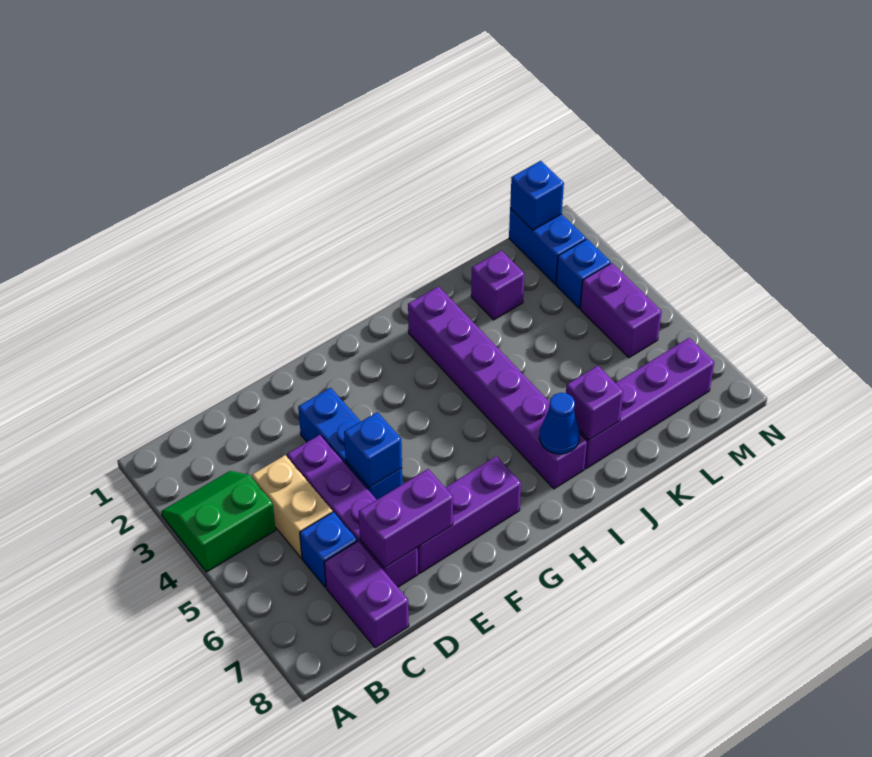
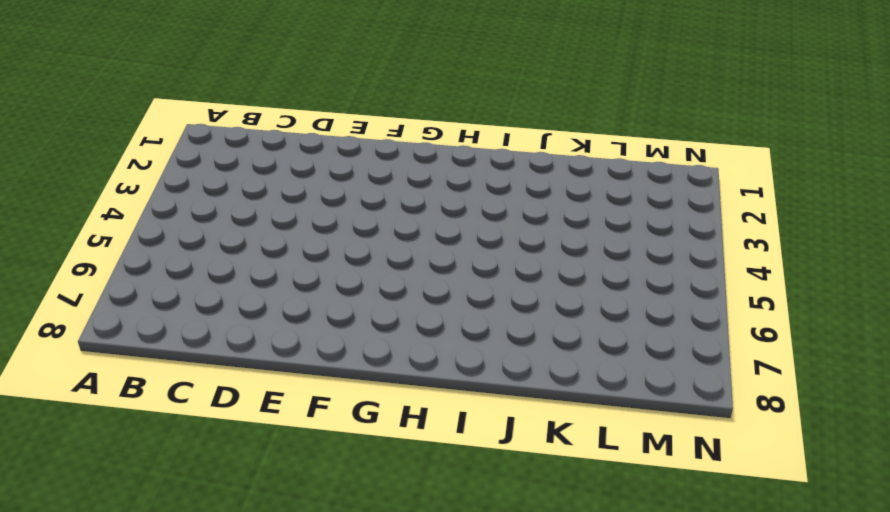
none -> green slope A3:B4 level 1 top 4
none -> tan brick C4:C5 level 1
none -> blue brick C6 level 1

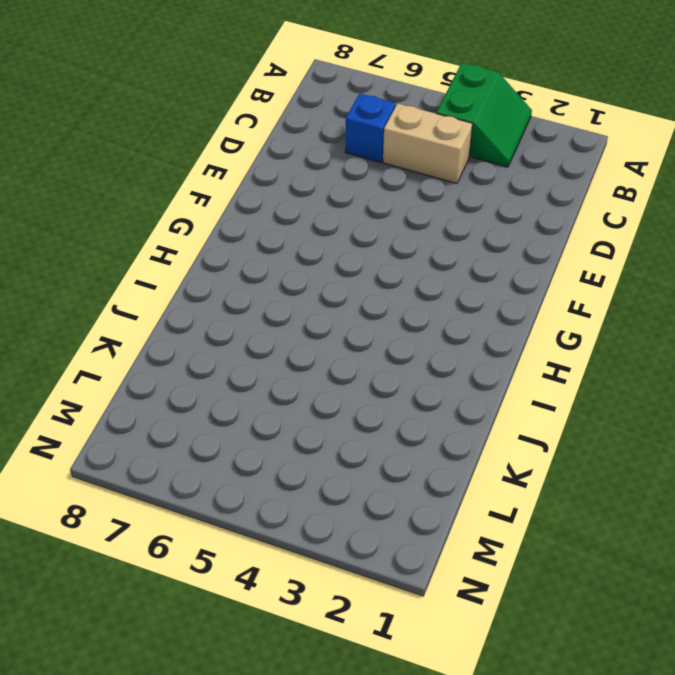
none -> purple brick C7:C8 level 1
none -> purple brick D4:D7 level 1
none -> blue brick E3:E5 level 1

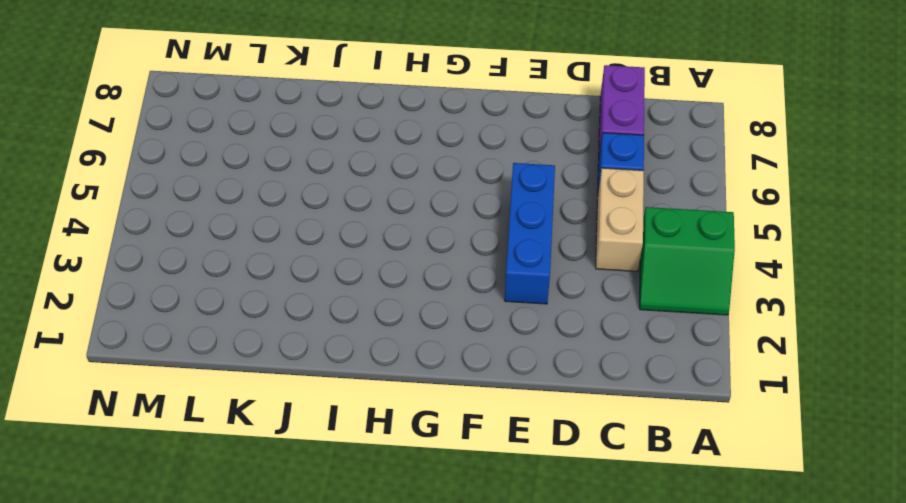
none -> purple brick D4:D7 level 1
none -> purple brick E7:G7 level 1
none -> purple brick I2:I7 level 1

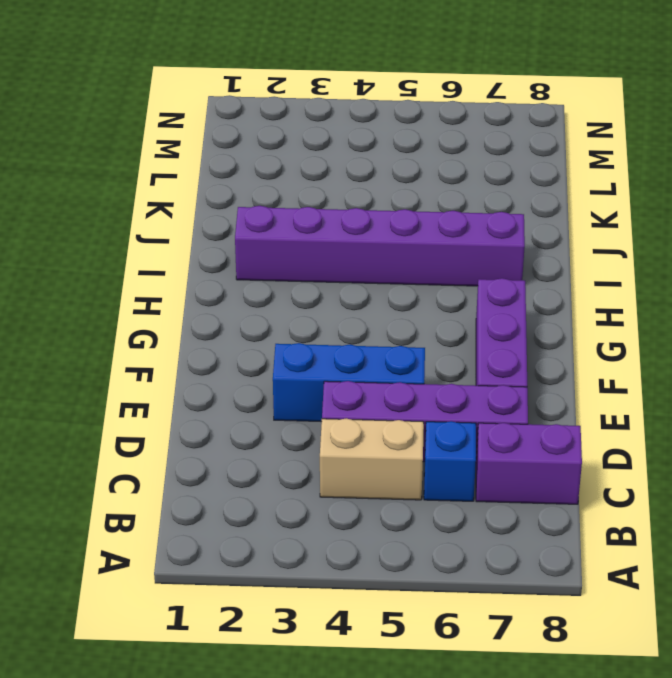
none -> green slope A3:B4 level 1 top 4
none -> purple brick J7:M7 level 1
none -> purple brick K2 level 1

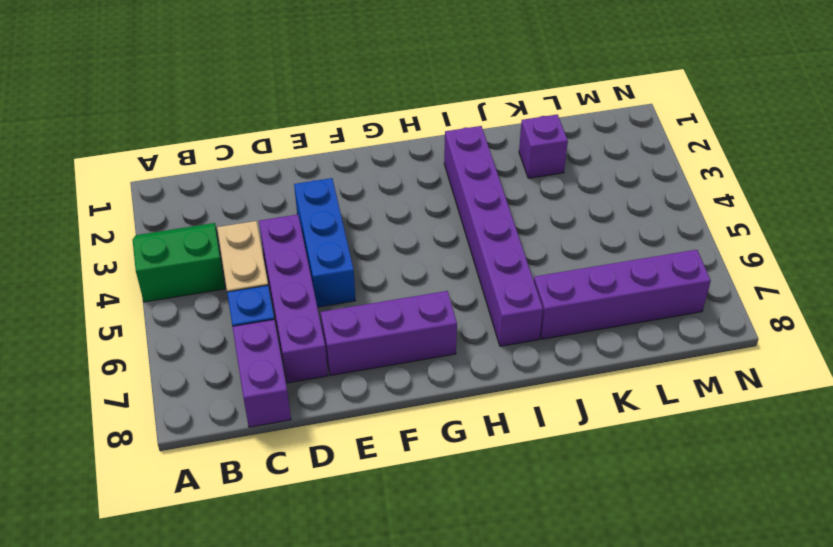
none -> blue brick M1:M2 level 1
none -> blue brick M3 level 1
none -> purple brick M4:M5 level 1

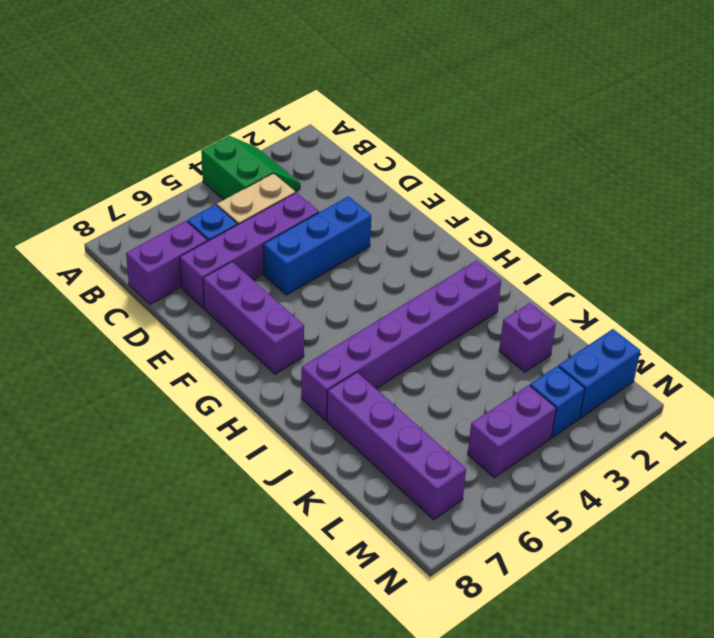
none -> purple brick D7:E7 level 2
none -> blue brick E5 level 2
none -> blue cone I7 level 2

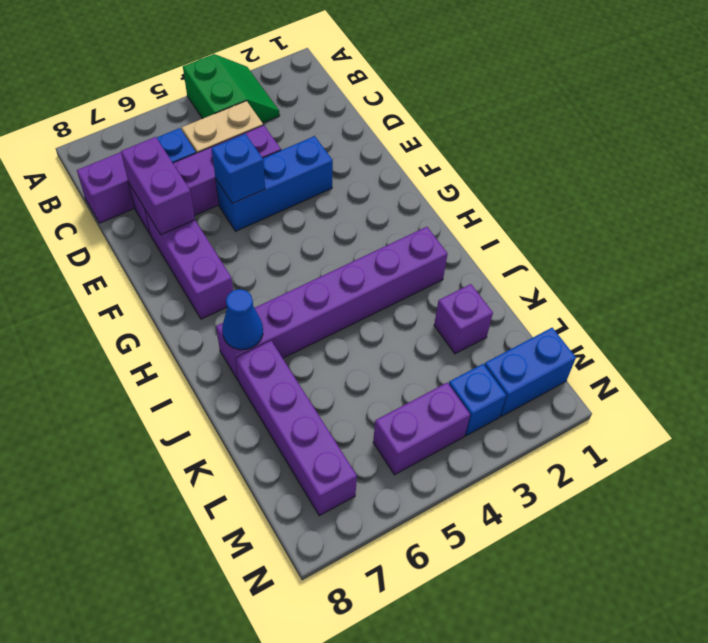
none -> purple brick J7 level 2
none -> blue brick M1 level 2

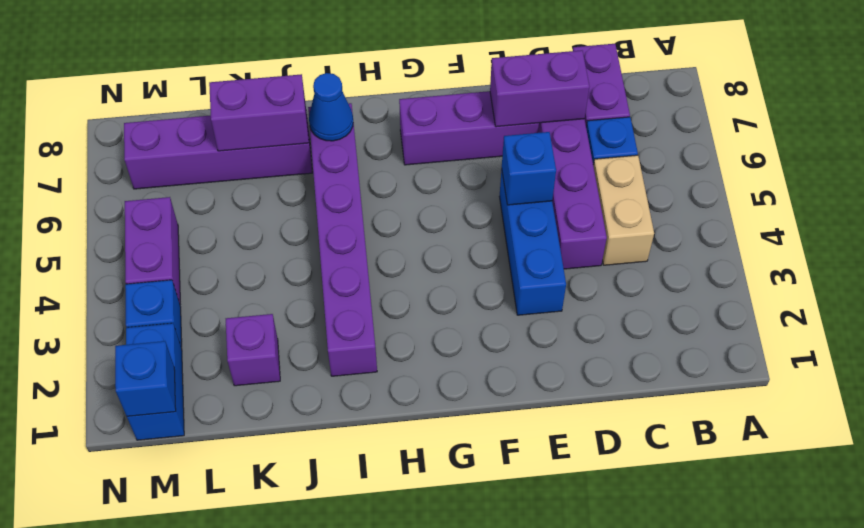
purple brick J7:K7 level 2 -> purple brick J7 level 2
none -> green slope A3:B4 level 1 top 4

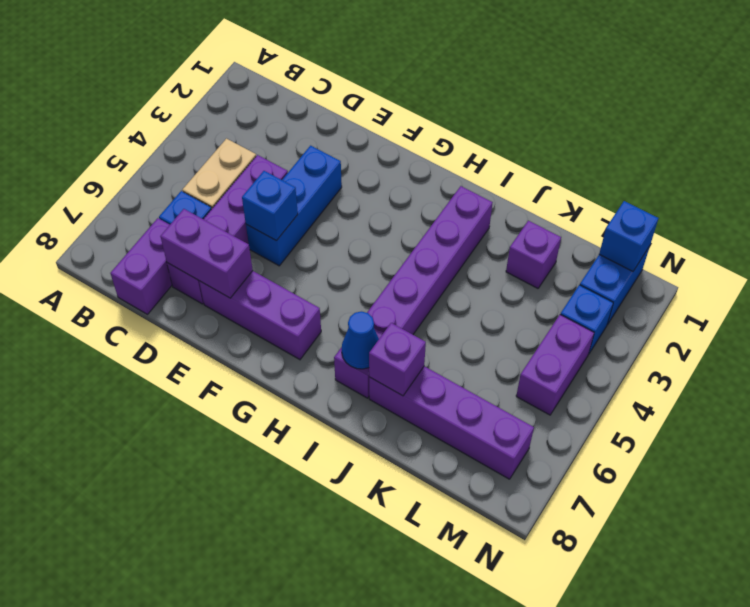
none -> green slope A3:B4 level 1 top 4

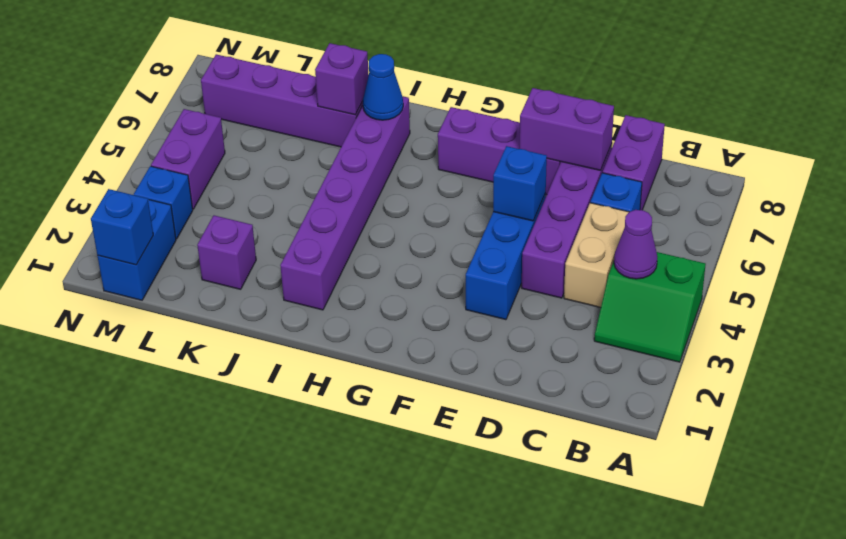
purple cone B4 level 2 -> none

